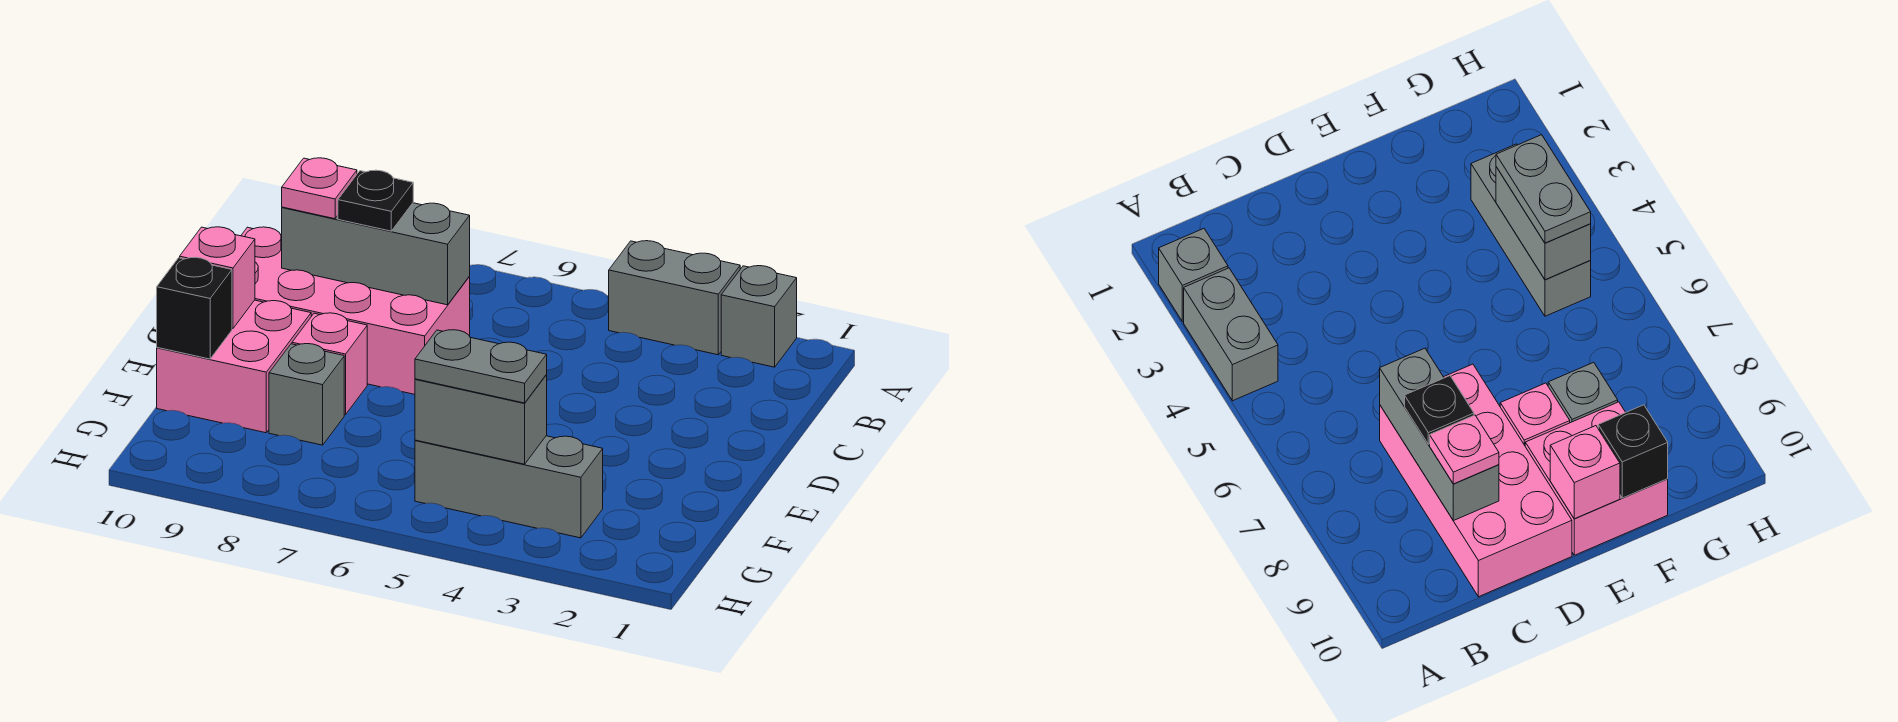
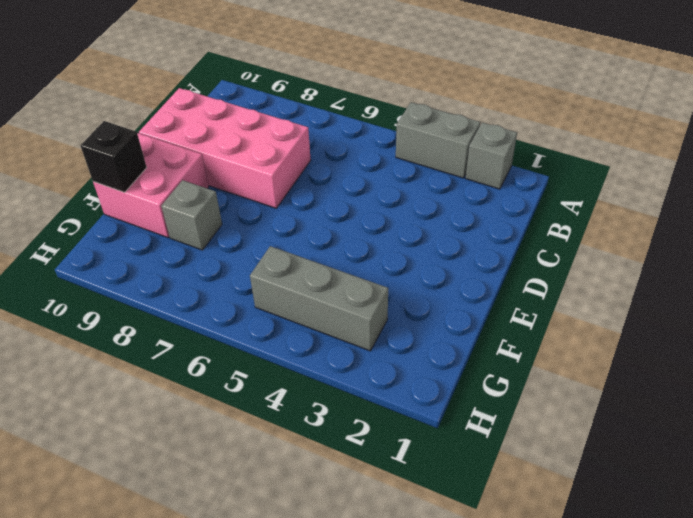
none -> pink brick E8 level 1
none -> grey brick C7:C9 level 2
none -> pink brick E10 level 2

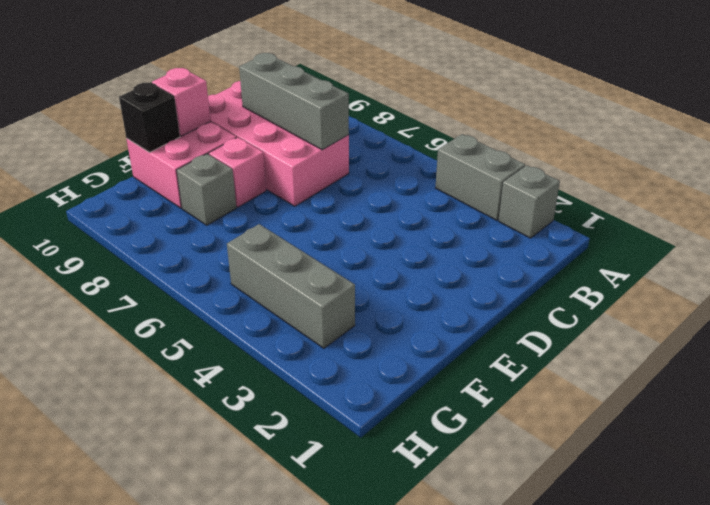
none -> grey brick G4:G5 level 2
none -> black plate C8 level 3
none -> pink plate C9 level 3

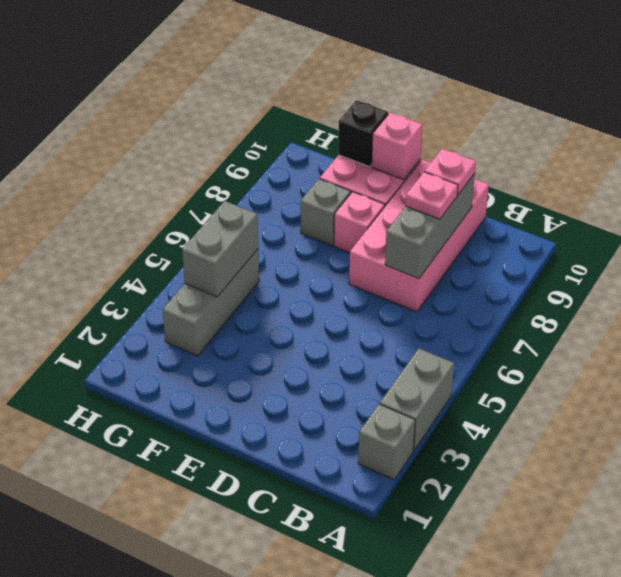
pink plate C8 level 3 -> black plate C8 level 3
none -> grey plate G4:G5 level 3

